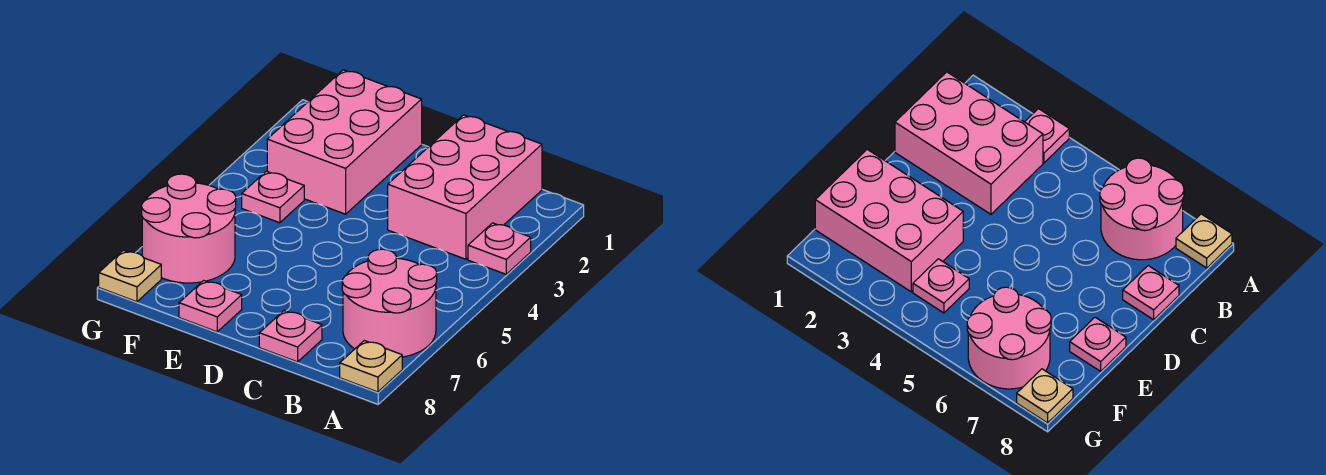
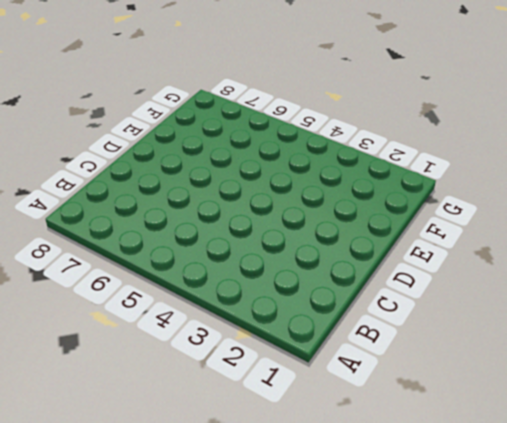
none -> pink plate A3 level 1
none -> pink round brick A6:B7 level 1

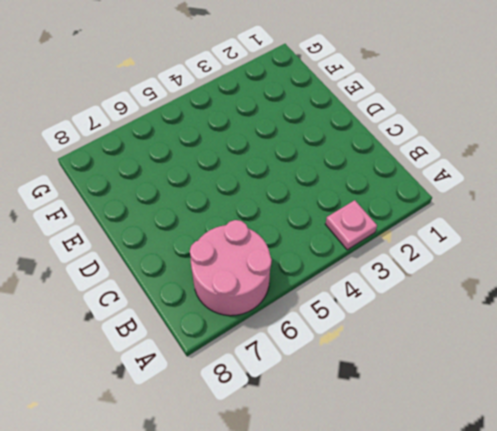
none -> tan plate A8 level 1
none -> pink brick B1:C3 level 1

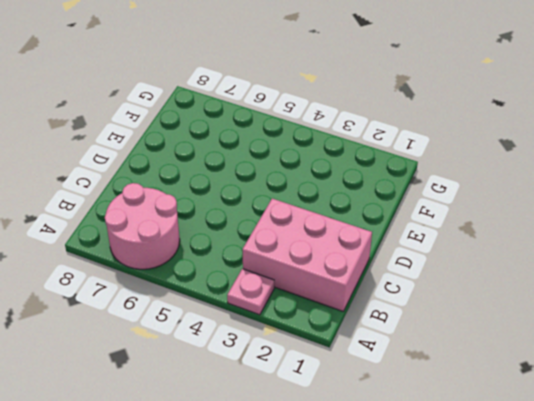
none -> tan plate A8 level 1
none -> pink plate C8 level 1

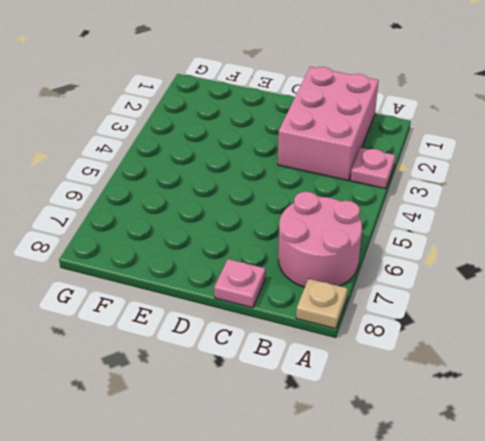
none -> pink brick E1:F3 level 1
none -> pink plate E8 level 1

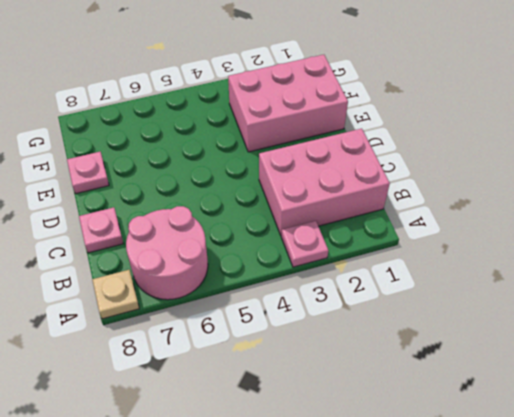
none -> pink plate F4 level 1
none -> pink round brick F6:G7 level 1

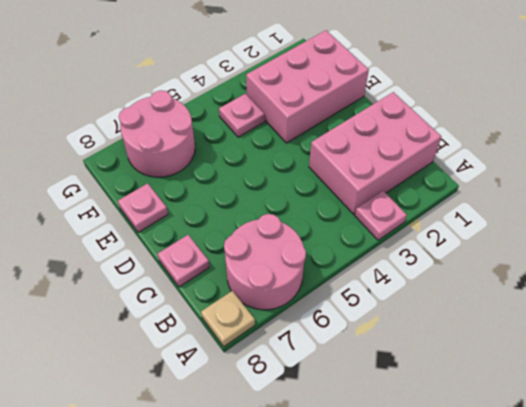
none -> tan plate G8 level 1

